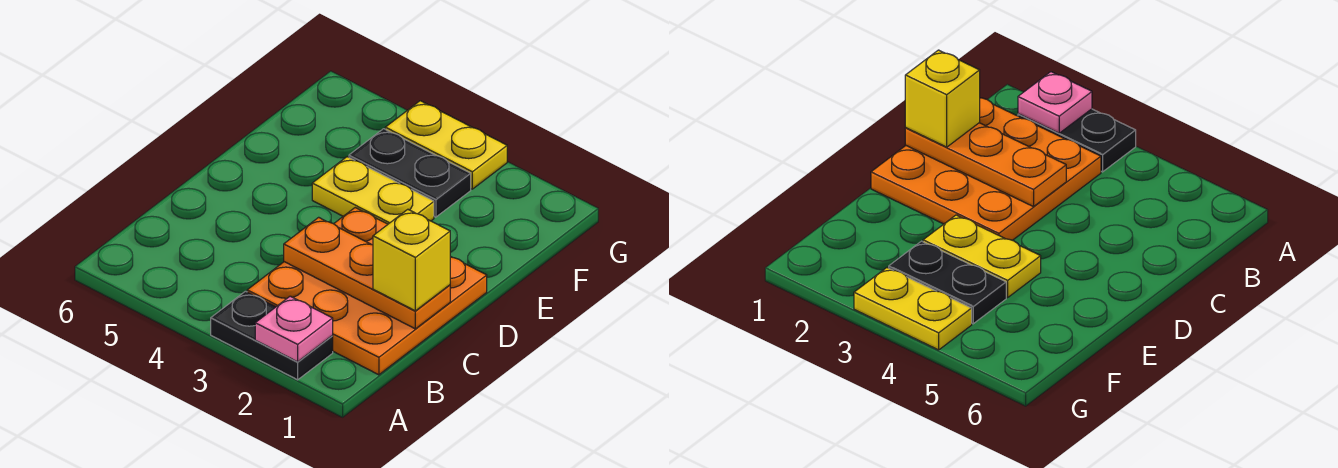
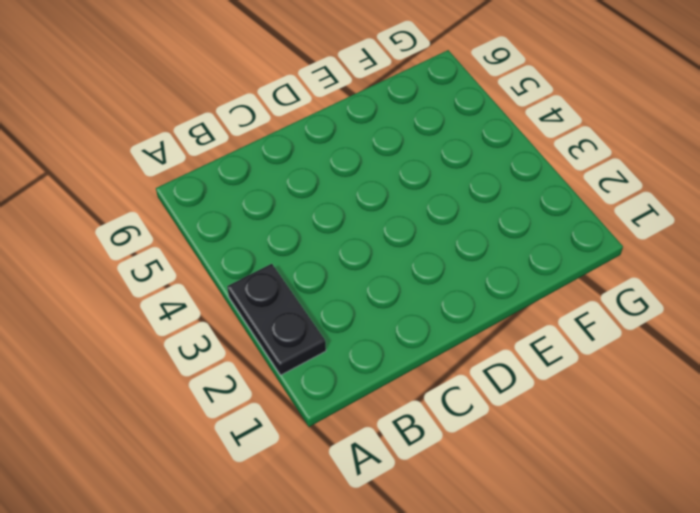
none -> orange plate B1:D3 level 1
none -> yellow plate E3:E4 level 1

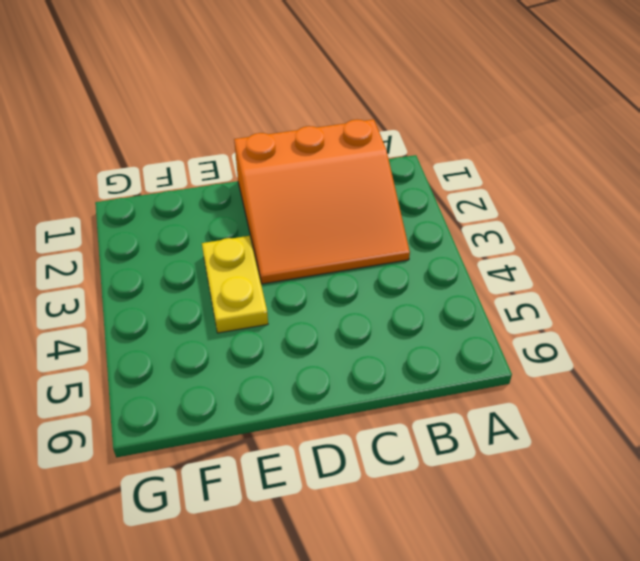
orange slope B1:D3 level 1 top 1 -> orange plate B1:D3 level 1
none -> black plate A2:A3 level 1
none -> black plate F3:F4 level 1

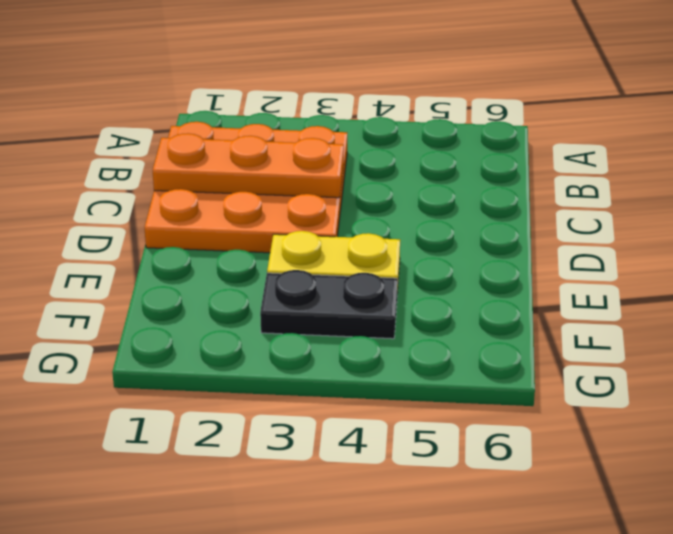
none -> black plate A2:A3 level 1
none -> yellow plate G3:G4 level 1

